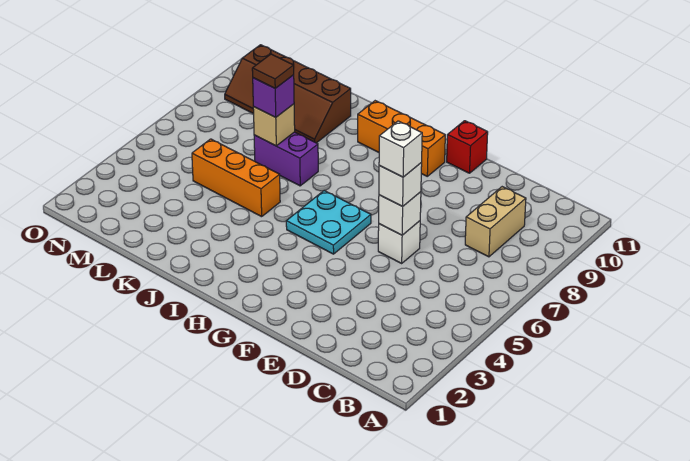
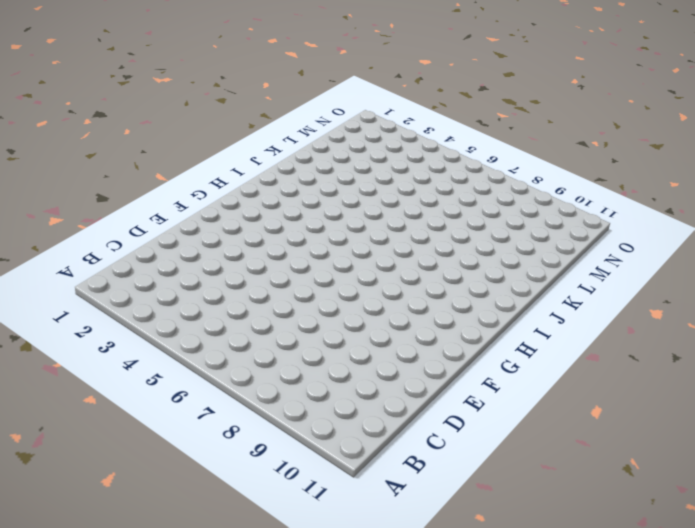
none -> tan brick C8:C9 level 1
none -> white brick E6 level 1
none -> red brick F11 level 1

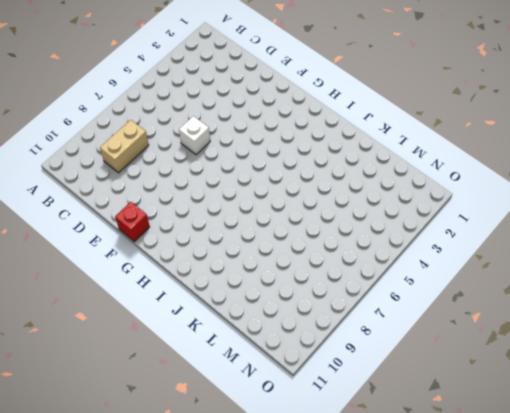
none -> cyan plate G5:H6 level 1
none -> orange brick G10:I10 level 1
none -> orange brick J5:L5 level 1

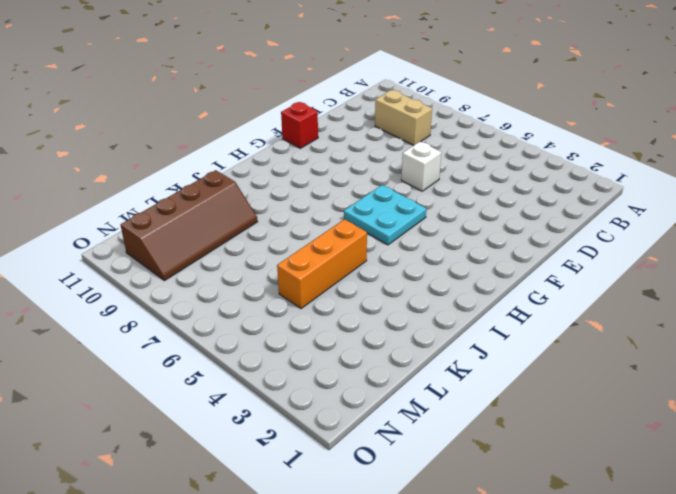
none -> orange brick G10:I10 level 1
none -> purple brick J7:K7 level 1
none -> white brick E6 level 2

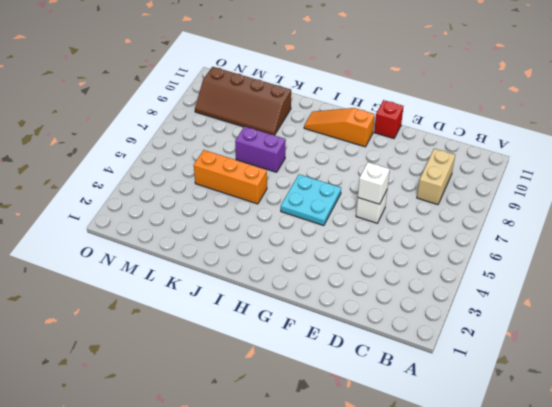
orange slope G10:I10 level 1 top G -> orange brick G10:I10 level 1
none -> tan brick K7 level 2
none -> white brick E6 level 3
none -> purple brick K7 level 3

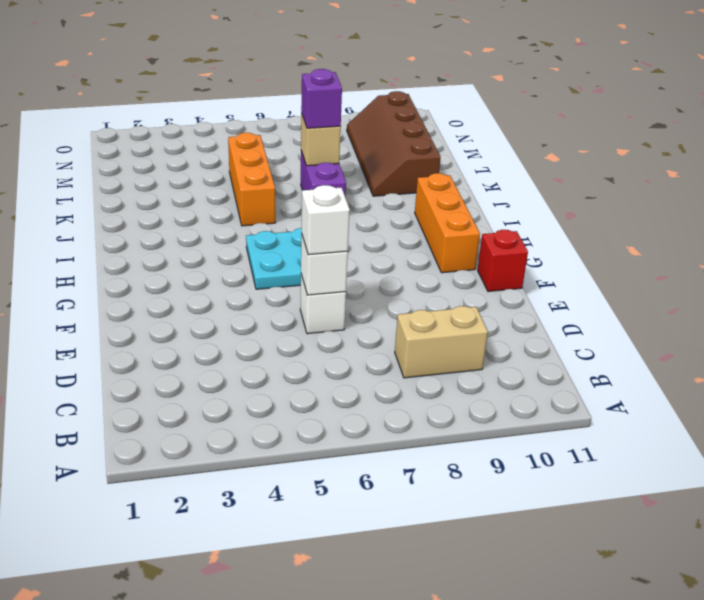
none -> white brick E6 level 4
none -> brown tile K7 level 4

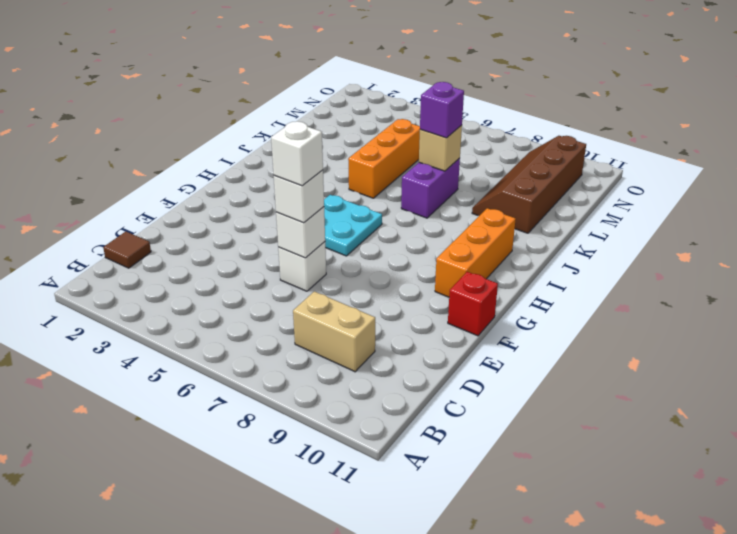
brown tile C1 level 1 -> brown tile K7 level 4

